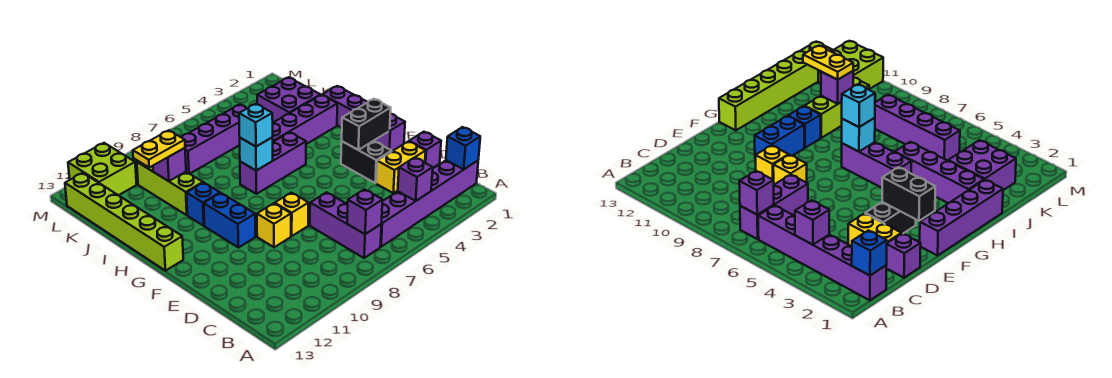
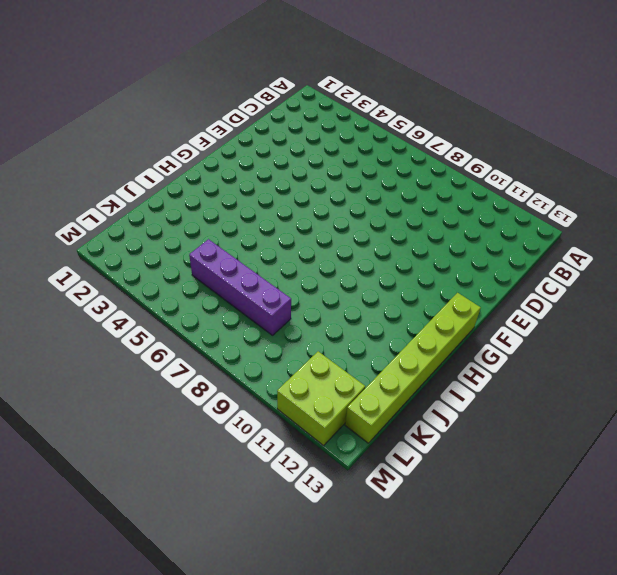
none -> purple brick B1:B6 level 1
none -> purple brick B7:D7 level 1
none -> purple brick D1 level 1

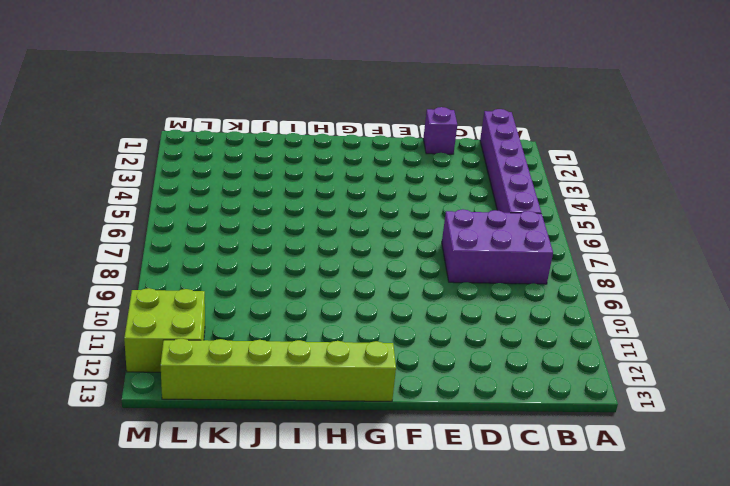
purple brick B7:D8 level 1 -> purple brick B7:D7 level 1
none -> yellow brick D2:D3 level 1
none -> black brick E3:F3 level 1
none -> yellow brick E8 level 1

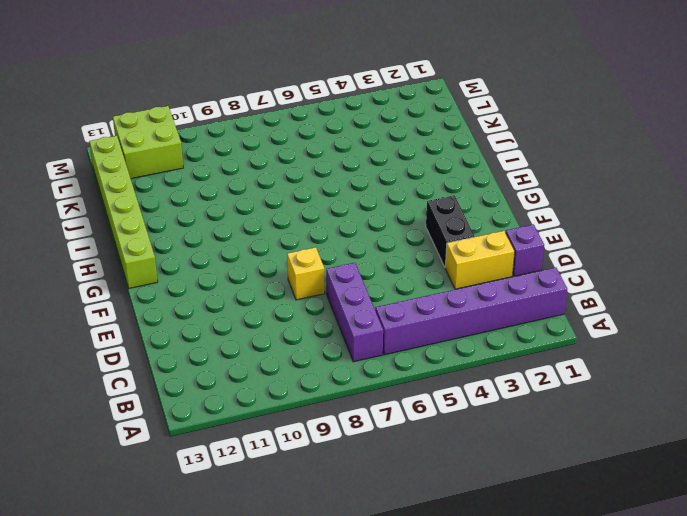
none -> yellow brick E9 level 1
none -> purple brick F1:I1 level 1
none -> blue brick F10:G10 level 1

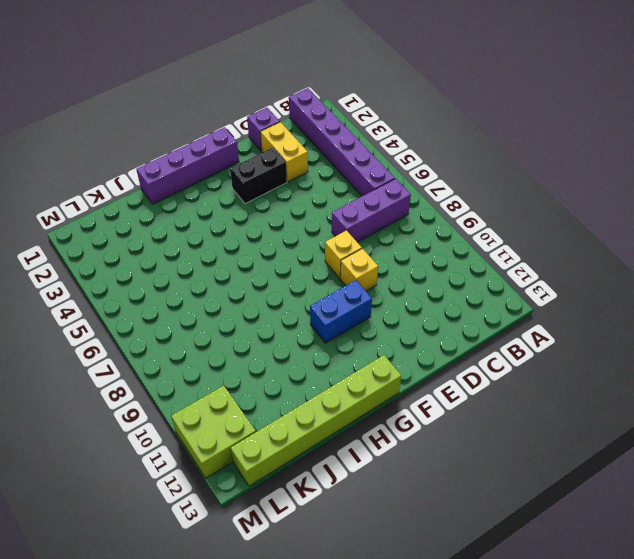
none -> purple brick H5:H7 level 1
none -> blue brick H10 level 1
none -> purple brick I2:I5 level 1

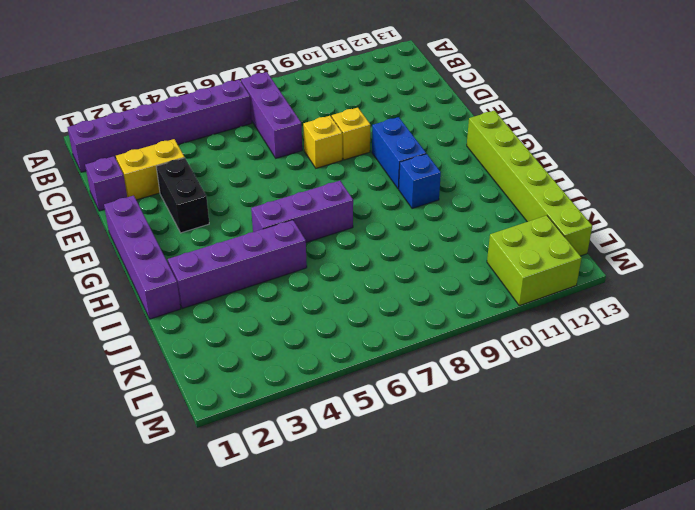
none -> lime brick I10:K10 level 1
none -> purple brick J2:K3 level 1
none -> purple brick K5:K8 level 1

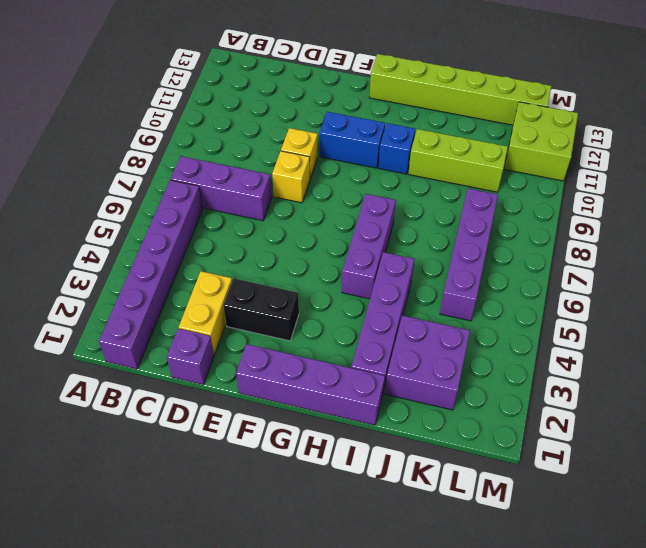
none -> blue brick B1 level 2
none -> purple brick B4 level 2
none -> purple brick B7 level 2

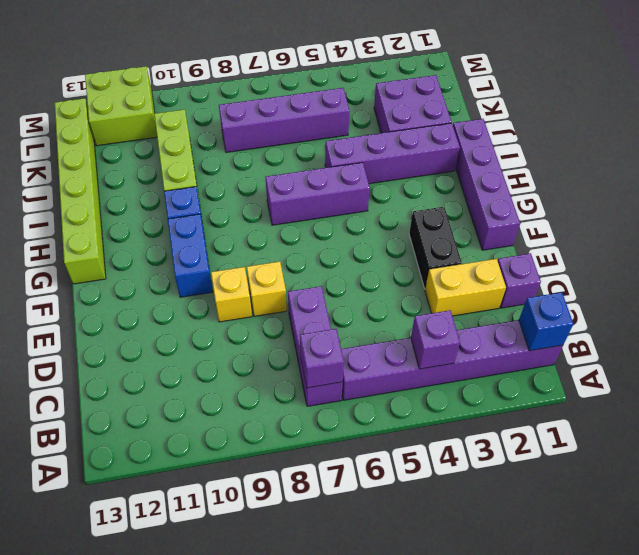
none -> black brick F2:F3 level 2
none -> cyan brick H7 level 2
none -> purple brick J10 level 2

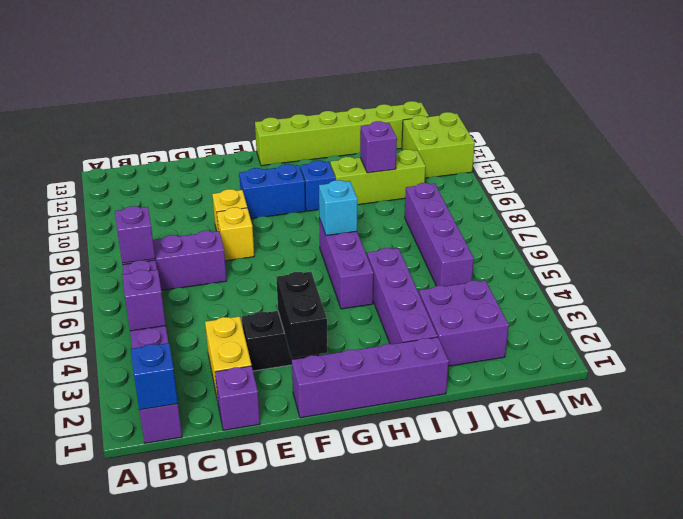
none -> cyan brick H7 level 3
none -> yellow plate J10:J11 level 3

